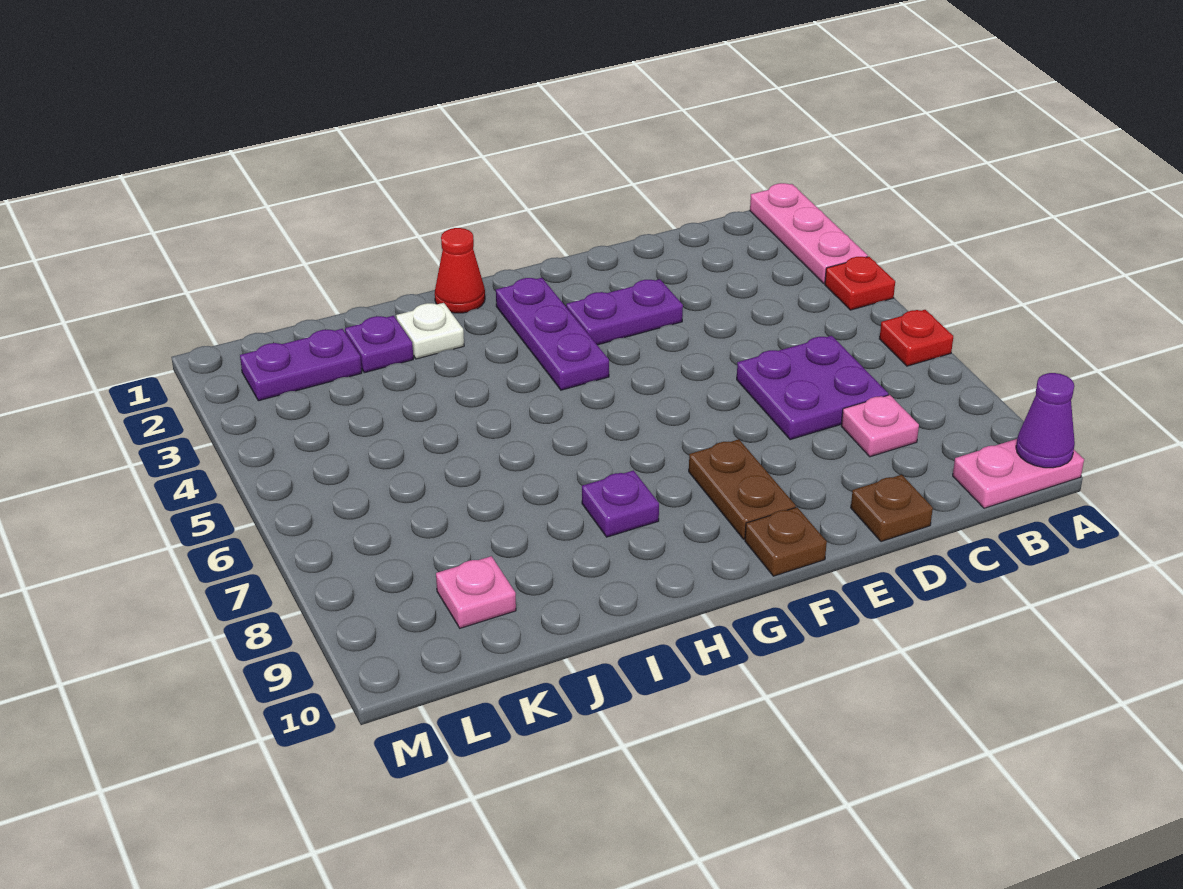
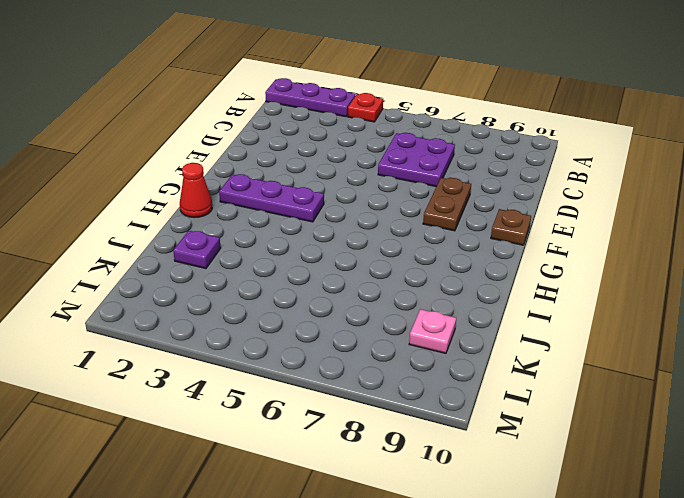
purple plate A1:A3 level 1 -> pink plate A1:A3 level 1
brown plate E8:F8 level 1 -> brown plate F8:F9 level 1
none -> red plate A6 level 1
none -> pink plate A10:B10 level 1
none -> pink plate C8 level 1

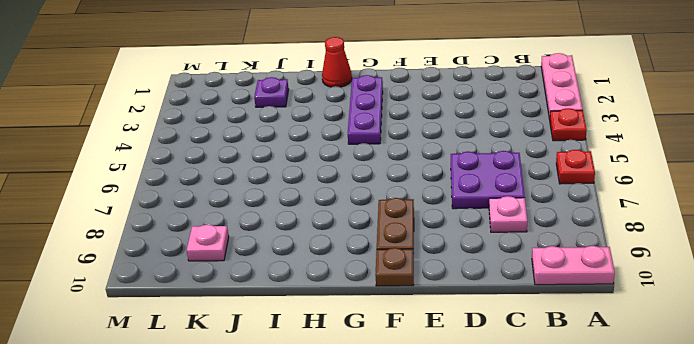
none -> brown plate D10 level 1
none -> purple plate E3:F3 level 1
none -> purple plate H8 level 1

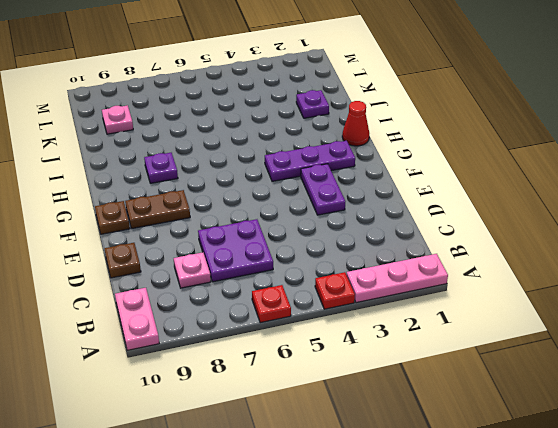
none -> white plate I2 level 1
none -> purple plate K2:L2 level 1
none -> purple cone A10 level 2

